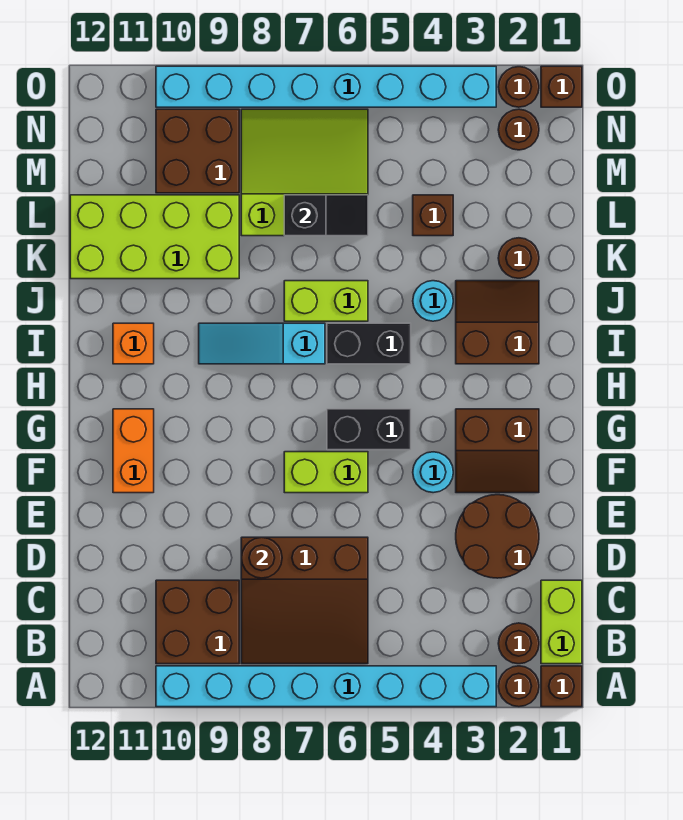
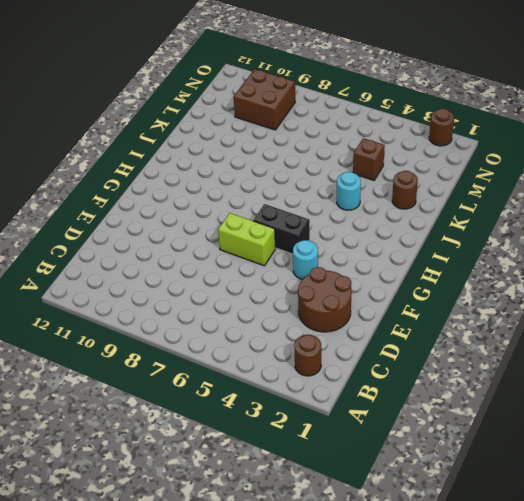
none -> brown brick A1 level 1
none -> brown round brick A2 level 1
none -> cyan brick A3:A10 level 1
none -> lime brick B1:C1 level 1

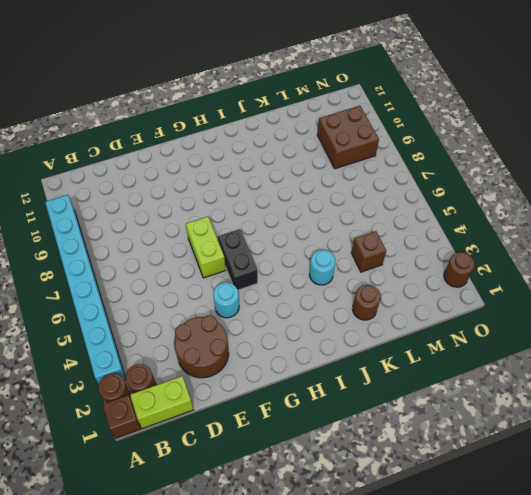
none -> brown slope B6:D8 level 1 top D
none -> brown brick B9:C10 level 1
none -> brown slope F2:G3 level 1 top G
none -> orange brick F11:G11 level 1

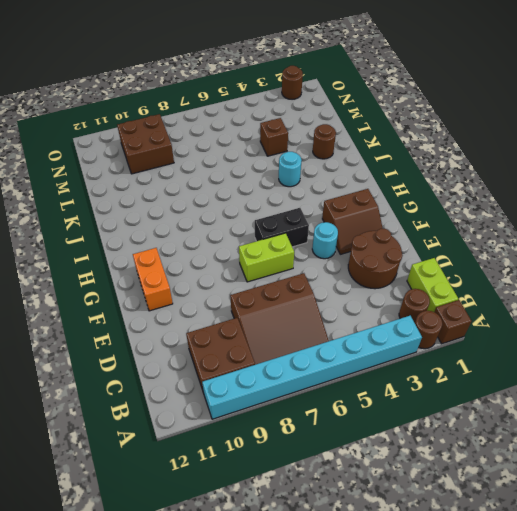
none -> brown slope I2:J3 level 1 top I
none -> black brick I5:I6 level 1
none -> cyan slope I7:I9 level 1 top 7
none -> orange brick I11 level 1

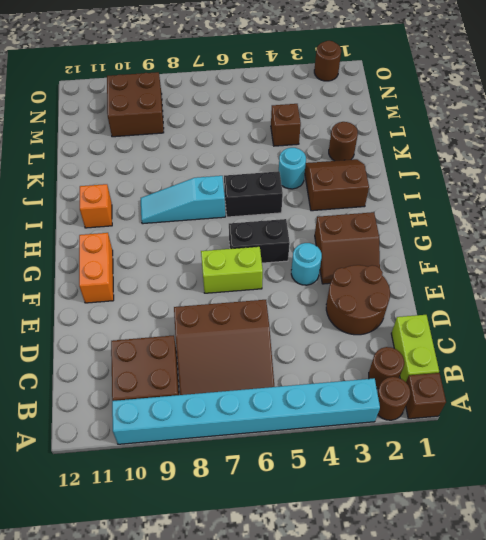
none -> lime brick J6:J7 level 1
none -> lime brick K9:L12 level 1
none -> lime slope L6:N8 level 1 top L
none -> brown round brick N2 level 1

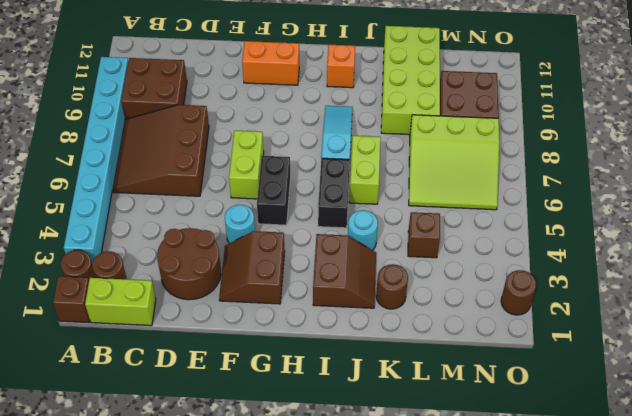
lime slope L6:N8 level 1 top 8 -> lime slope L6:N8 level 1 top L
none -> brown round brick N2 level 1
none -> brown brick O1 level 1
none -> cyan brick O3:O10 level 1
none -> brown round brick D8 level 2

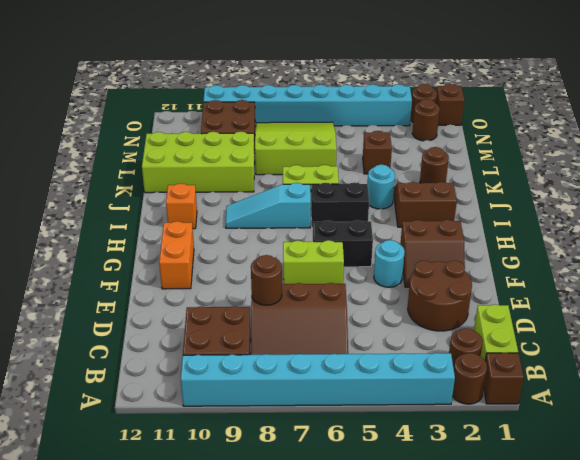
none -> black slope L6:L7 level 2 top 7

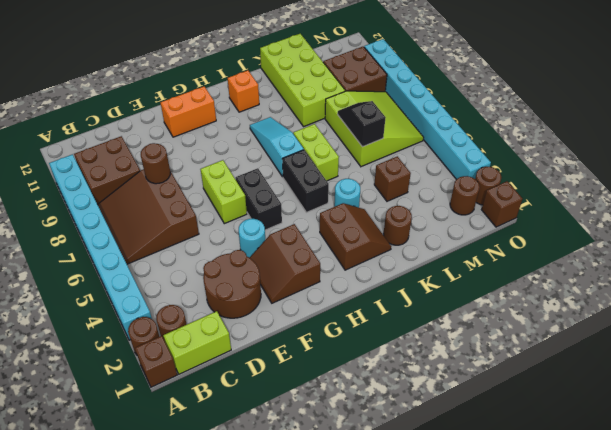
black slope L6:L7 level 2 top 6 -> black slope L6:L7 level 2 top 7

